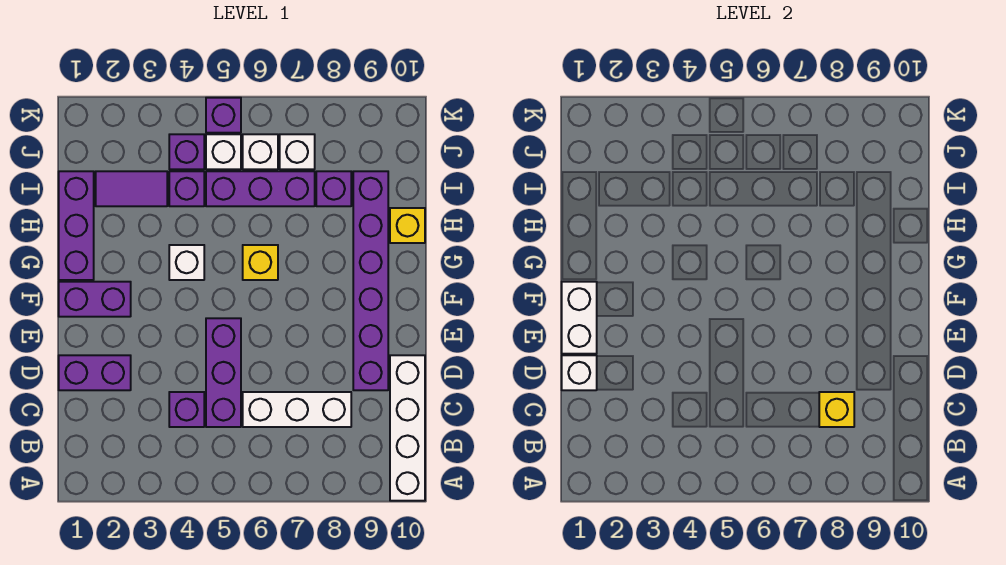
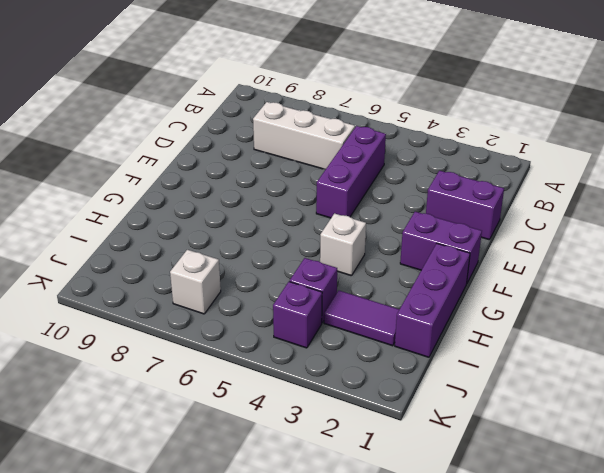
none -> white brick A10:D10 level 1
none -> purple brick C4 level 1
none -> purple brick D9:I9 level 1

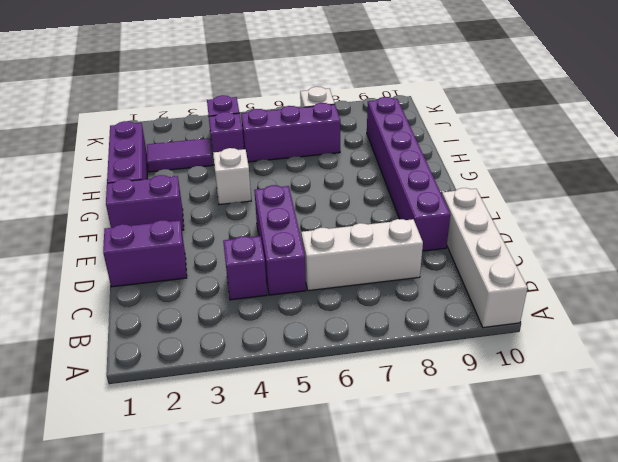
none -> yellow brick G6 level 1
none -> yellow brick H10 level 1
none -> purple brick I8 level 1

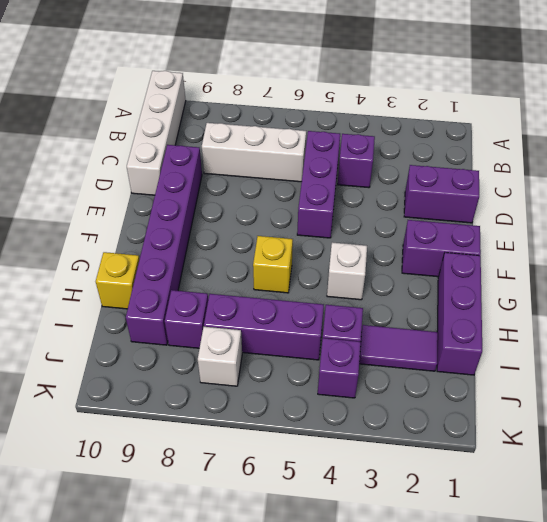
none -> white brick J5 level 1
none -> white brick J6 level 1
none -> purple brick K5 level 1

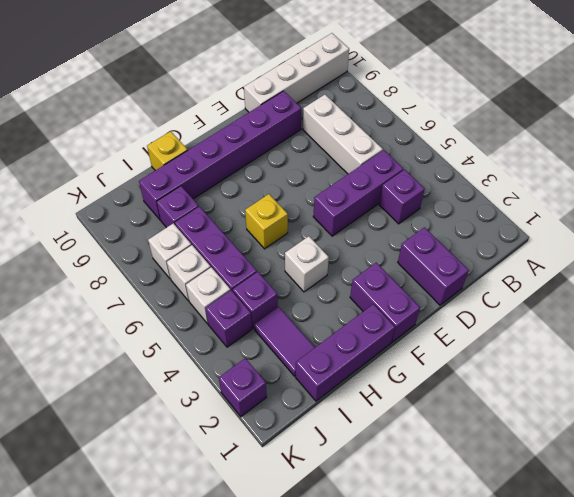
purple brick K2 level 1 -> purple brick K5 level 1
none -> yellow brick C8 level 2
none -> white brick D1 level 2
none -> white brick E1:F1 level 2

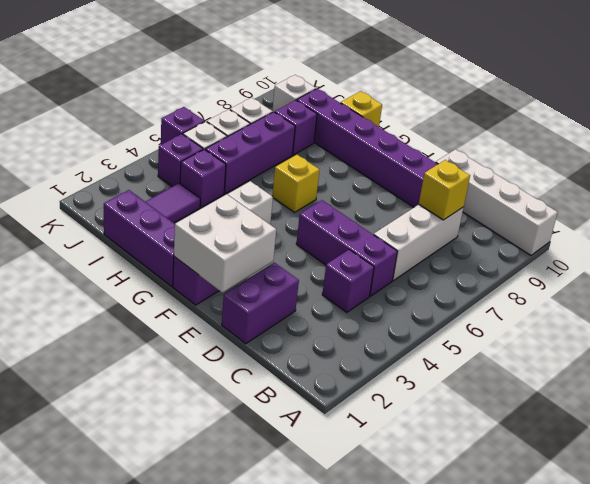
white brick E1:F2 level 2 -> white brick E1:F1 level 2
white brick J9 level 1 -> white brick D1 level 2

